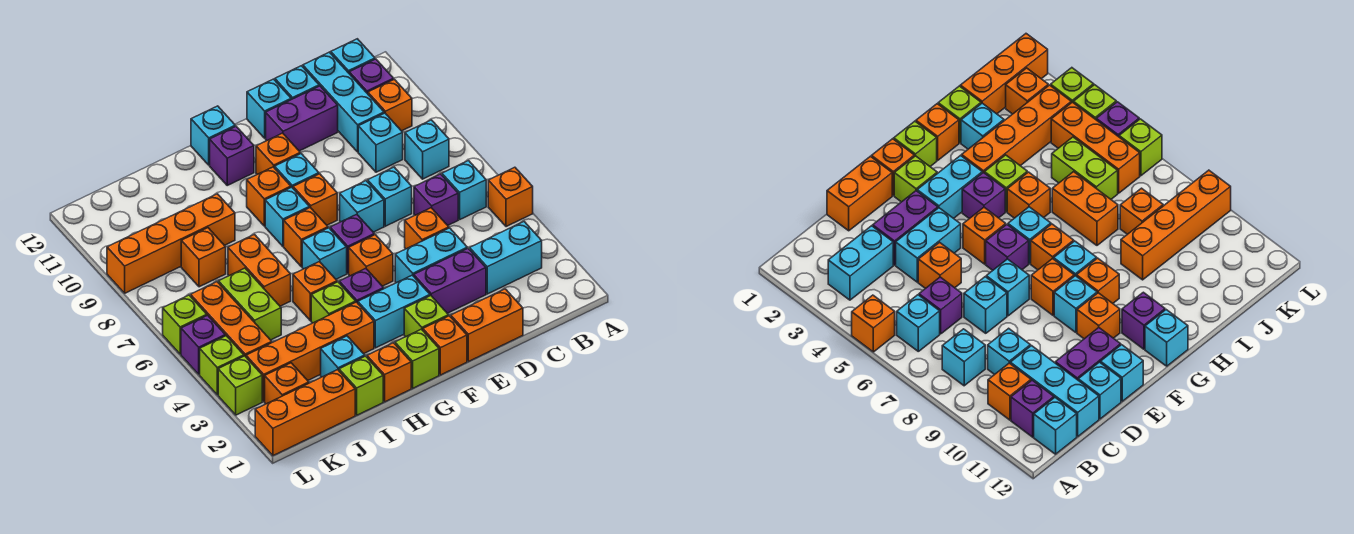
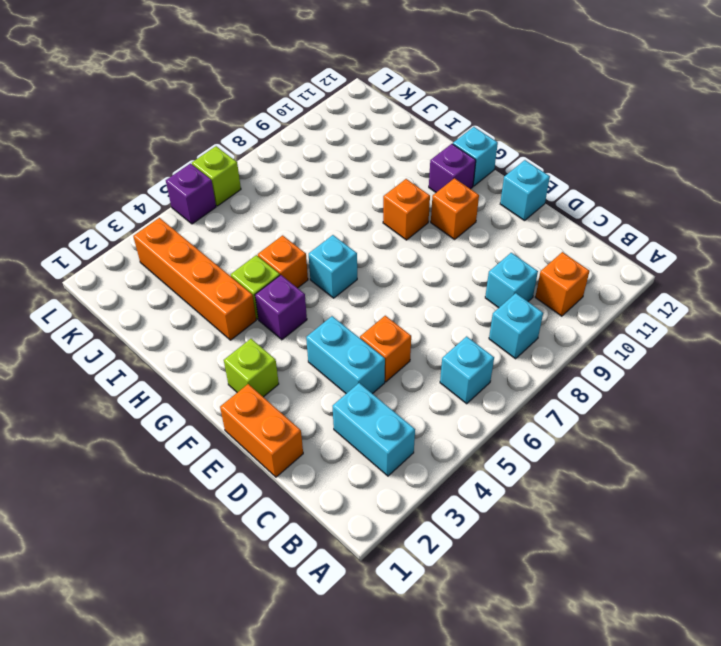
none -> orange brick A5 level 1
none -> purple brick B11 level 1
none -> cyan brick B12 level 1
none -> purple brick C6 level 1

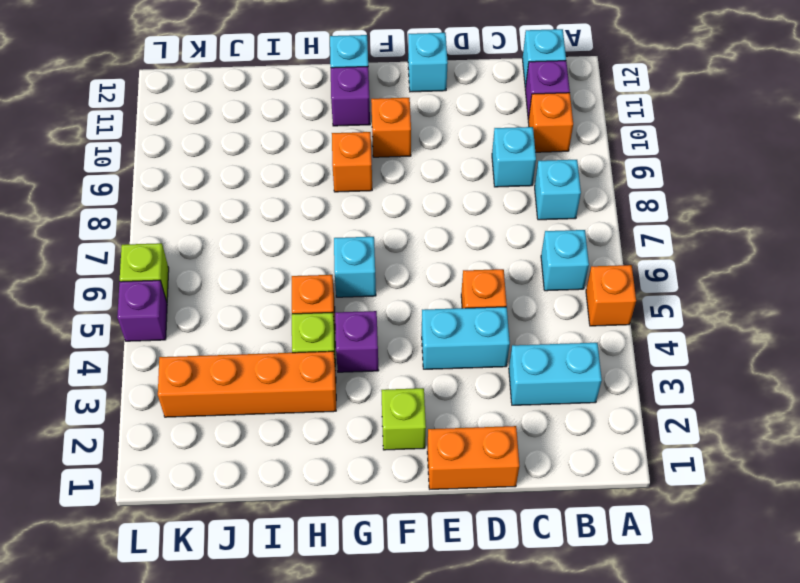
none -> purple brick C6 level 1
none -> cyan brick C10:C12 level 1
none -> purple brick D3:E3 level 1
none -> cyan brick D7 level 1

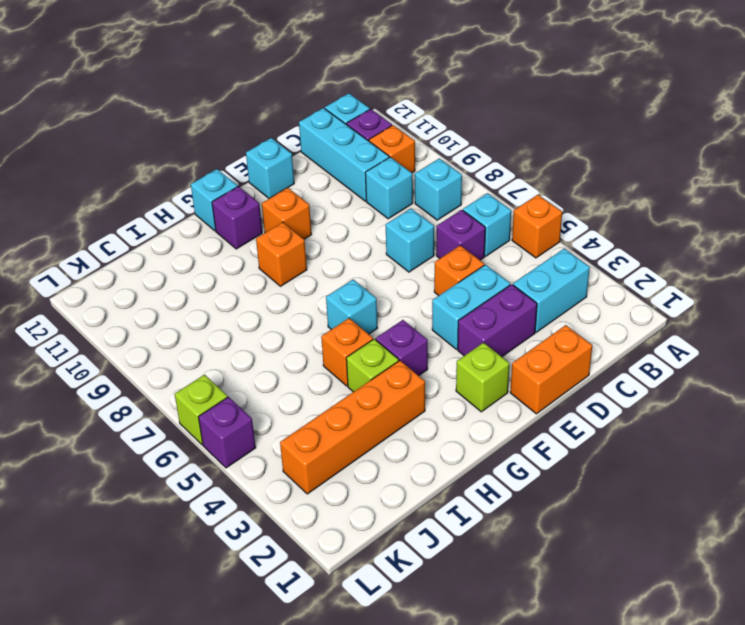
none -> purple brick D11:E11 level 1
none -> cyan brick D12 level 1
none -> cyan brick E7 level 1
none -> orange brick F1 level 1

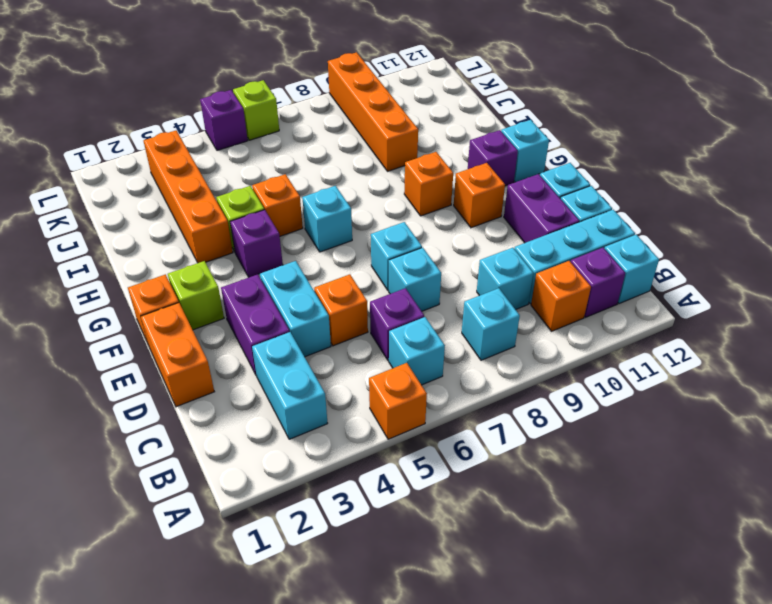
none -> cyan brick F3:G3 level 1
none -> orange brick F5 level 1
none -> purple brick F6 level 1
none -> orange brick F8 level 1

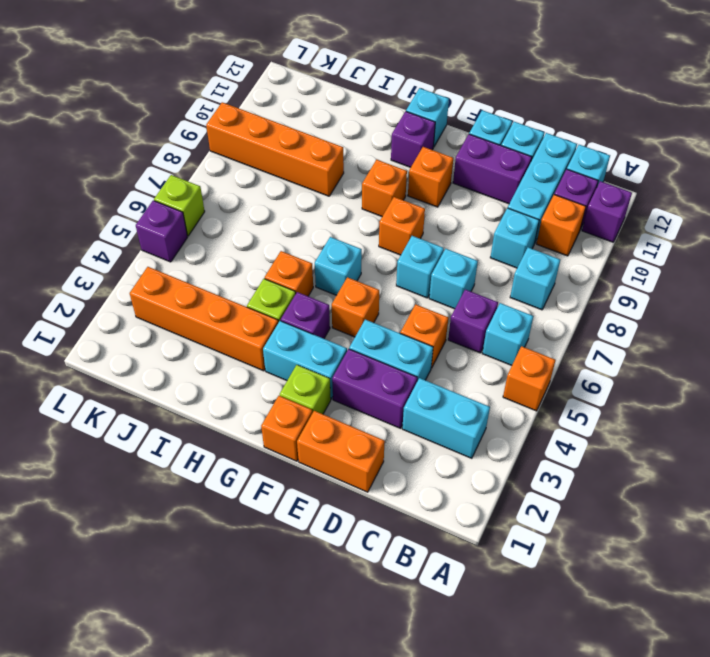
purple brick A11 level 1 -> purple brick F6 level 1
none -> cyan brick F9 level 1
none -> lime brick G1 level 1
none -> orange brick G7 level 1
none -> cyan brick G8 level 1

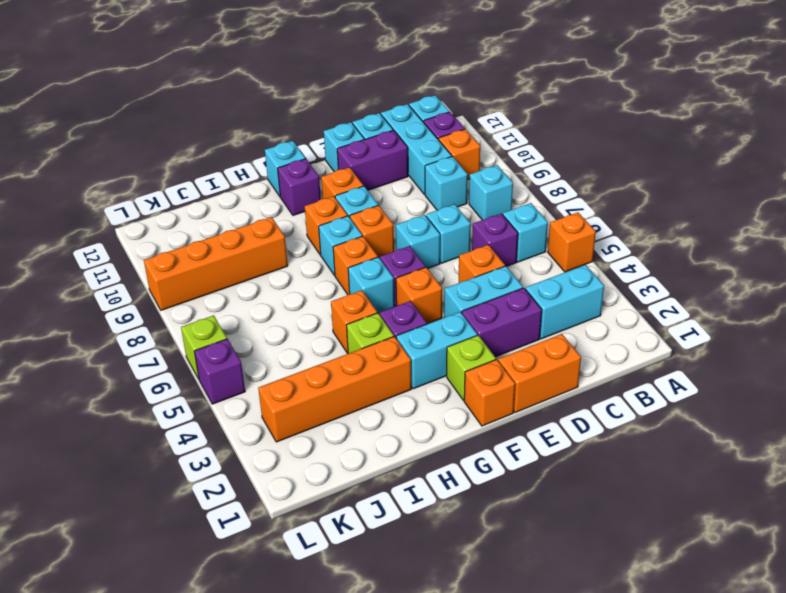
none -> lime brick G1 level 1
none -> orange brick H1 level 1
none -> lime brick I1 level 1
none -> cyan brick I2 level 1

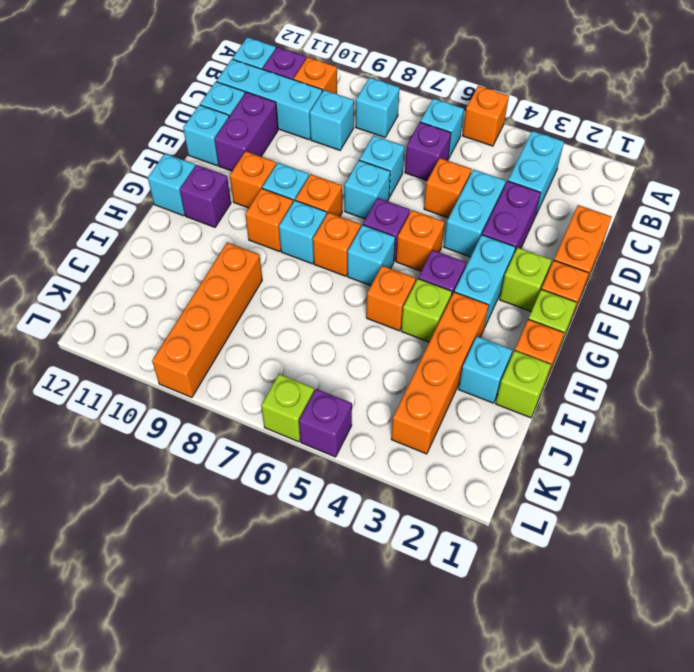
none -> orange brick I6:I7 level 1
none -> orange brick J1:L1 level 1
none -> lime brick J5:J6 level 1
none -> orange brick J8 level 1

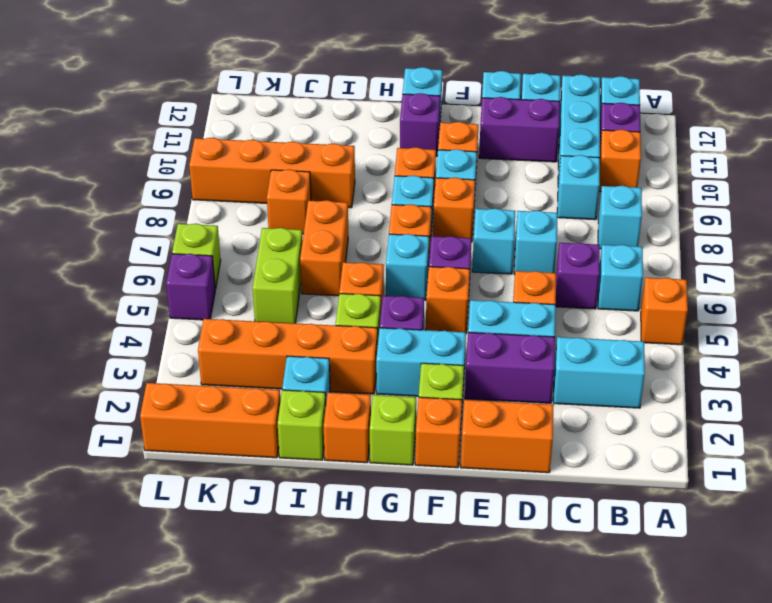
none -> orange brick K2 level 1
none -> orange brick K4:K6 level 1
none -> lime brick L3 level 1
none -> lime brick L4 level 1

